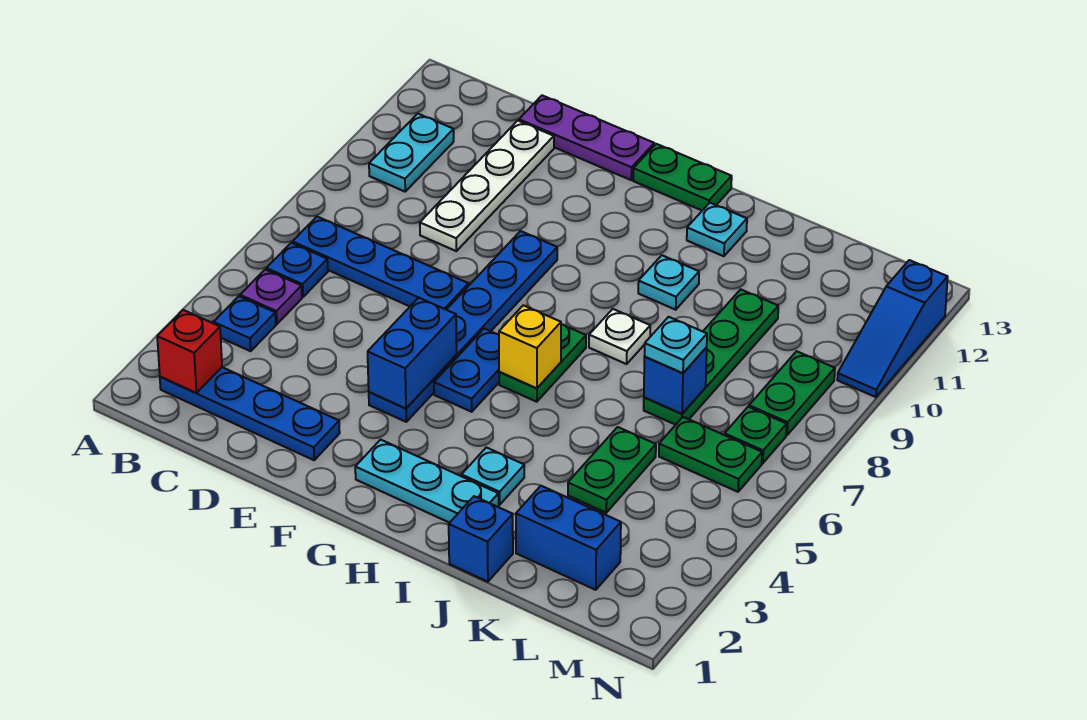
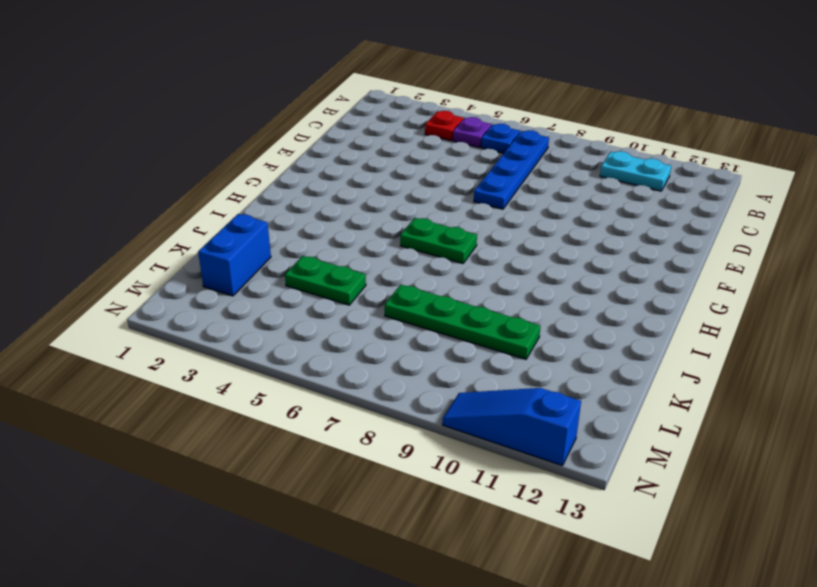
red plate B4 level 1 -> blue plate B4 level 1
none -> blue plate B2:E2 level 1
none -> white plate D9:D12 level 1
none -> purple plate D13:F13 level 1
none -> blue plate F4:F9 level 1

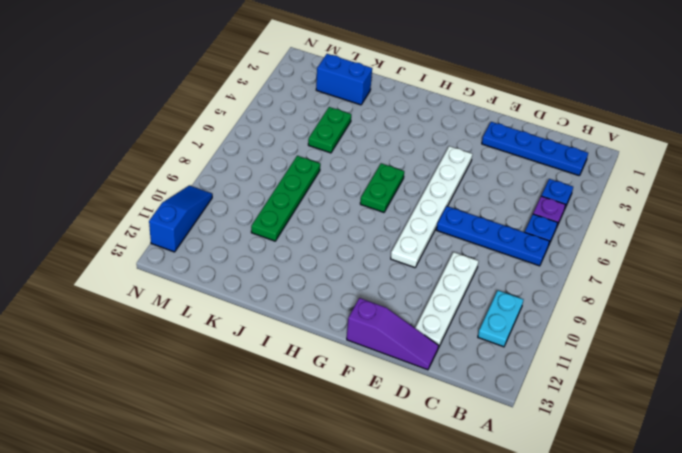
purple slope D13:F13 level 1 top F -> purple plate D13:F13 level 1
white plate F4:F9 level 1 -> blue plate F4:F9 level 1
none -> cyan plate G2:I2 level 1
none -> blue plate G5:G6 level 1
none -> green plate G13:H13 level 1
none -> cyan plate I3 level 1

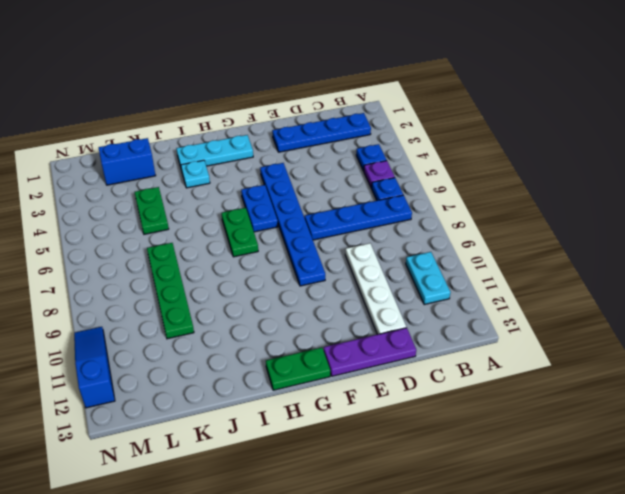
none -> white plate I8 level 1
none -> cyan plate I10 level 1
none -> cyan plate I12 level 1
none -> blue brick J1 level 1

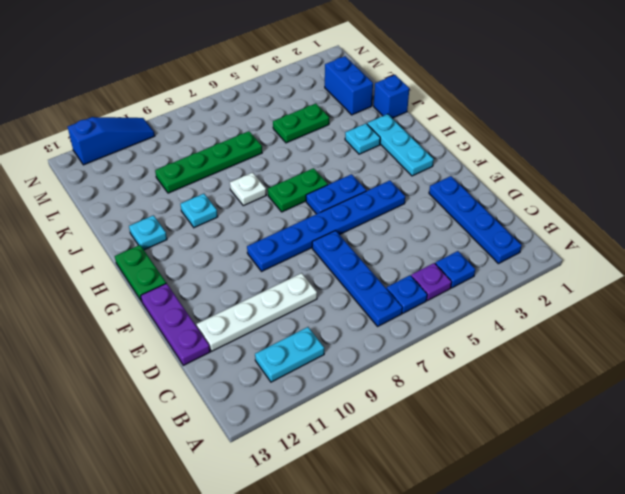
none -> green plate L6:M6 level 1
none -> green plate M7 level 1
none -> green plate M8:M9 level 1
none -> red brick B2 level 2

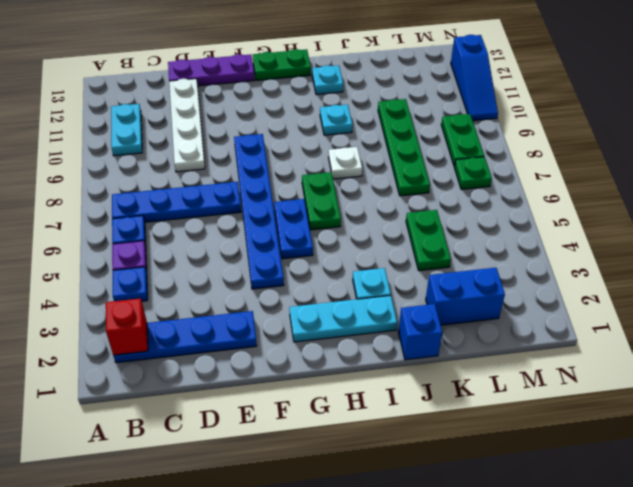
none -> green plate L6:M6 level 1
none -> blue brick F4:F5 level 2
none -> yellow brick H6 level 2
none -> blue brick K7 level 2

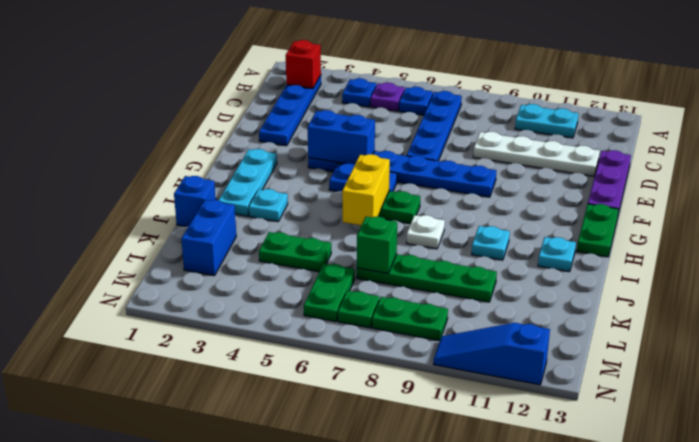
yellow brick H6:I6 level 2 -> yellow brick H6 level 2
green brick K7 level 2 -> blue brick K7 level 2
none -> cyan plate K7 level 3

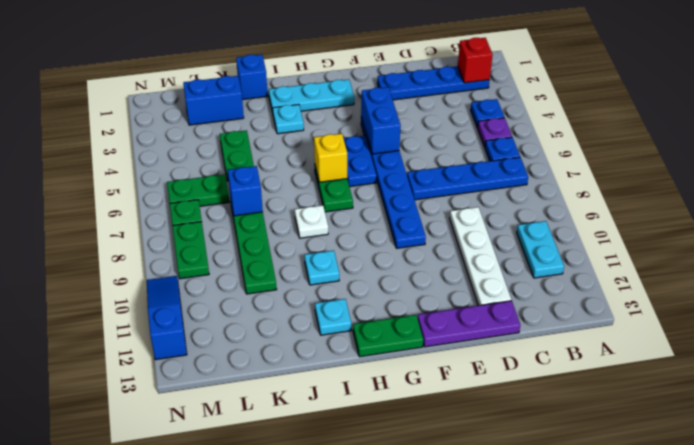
none -> cyan plate K7 level 3

